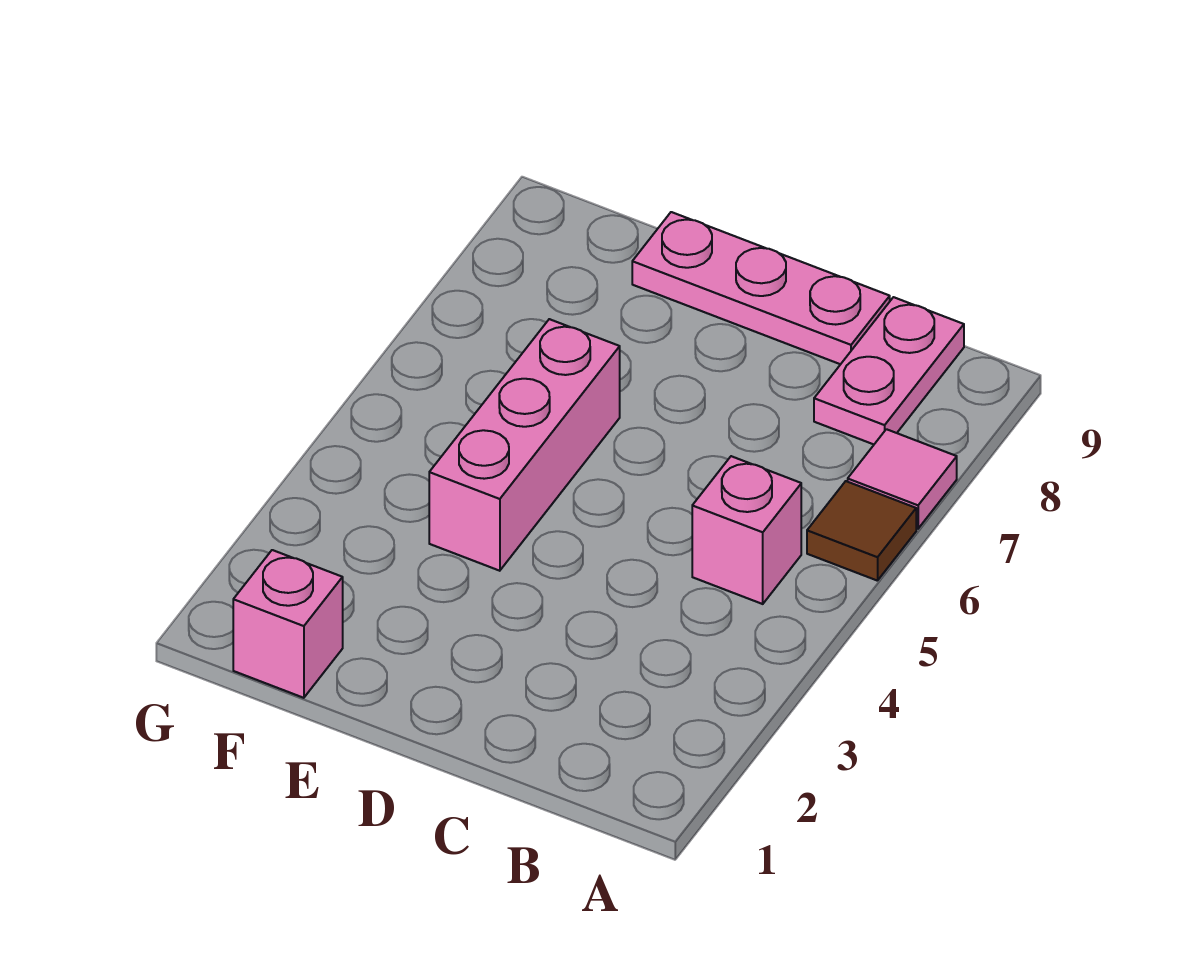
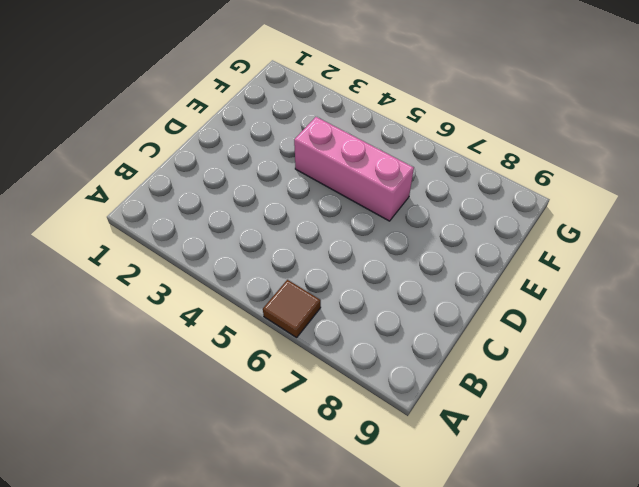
none -> pink tile A7 level 1
none -> pink brick B5 level 1

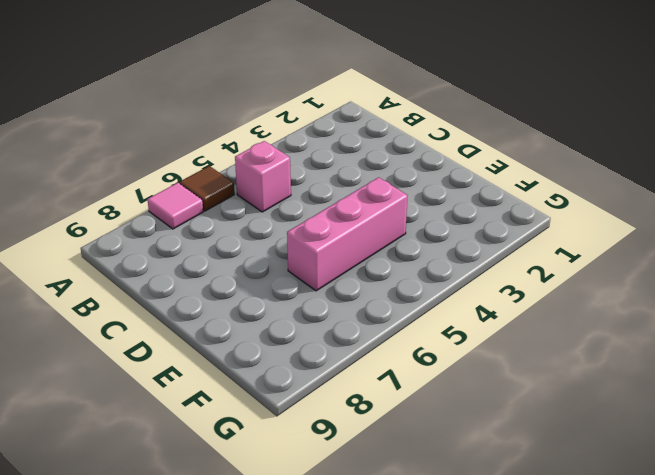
none -> pink plate B8:B9 level 1
none -> pink plate C9:E9 level 1

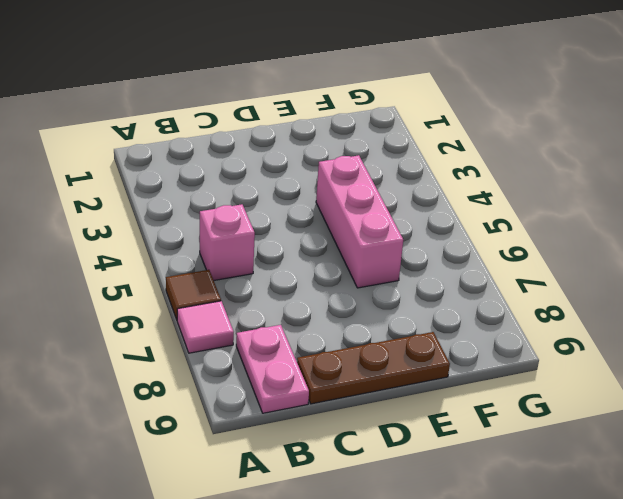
brown plate C9:E9 level 1 -> pink plate C9:E9 level 1
none -> pink brick F1 level 1

